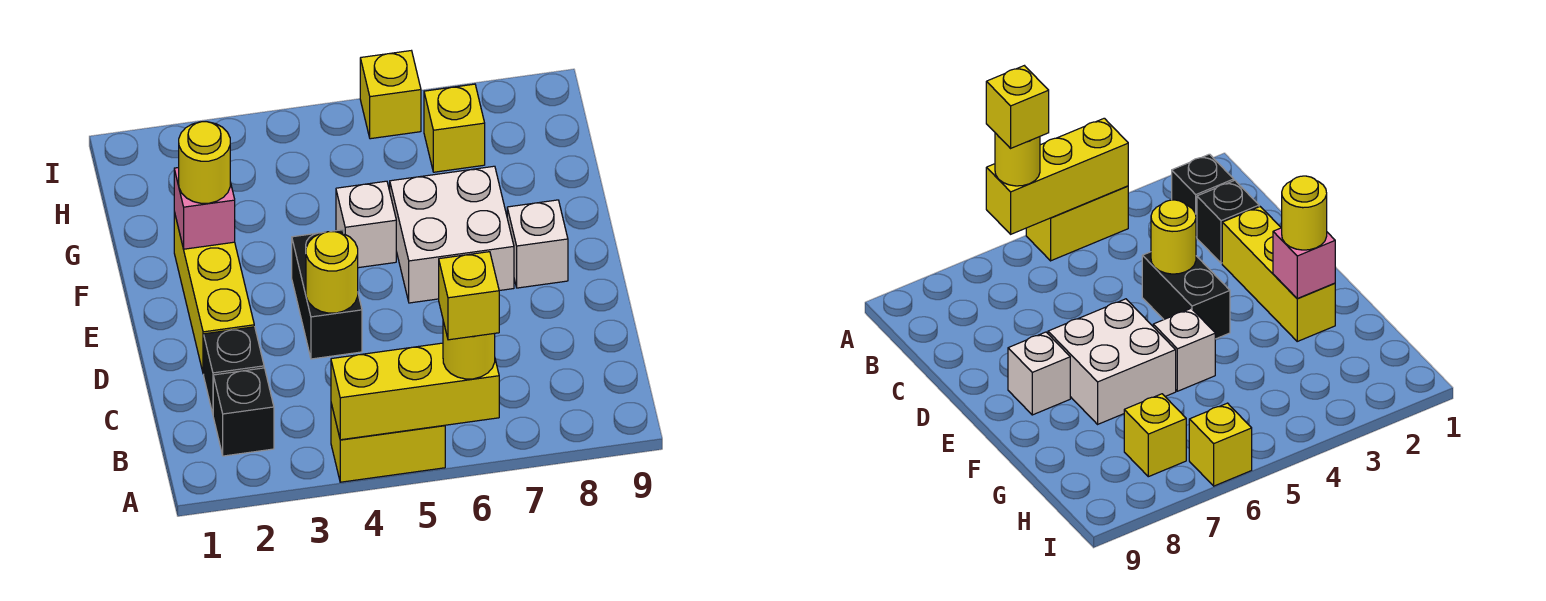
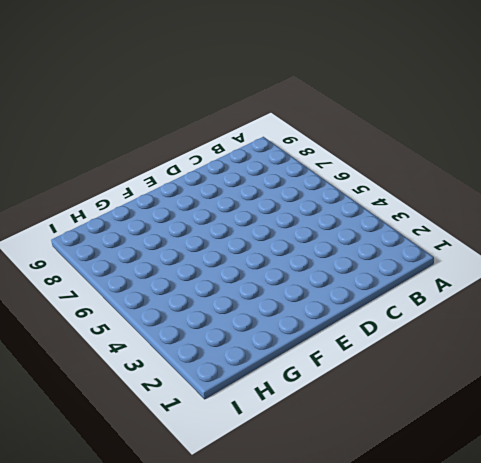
none -> yellow brick A4:A5 level 1
none -> black brick B2 level 1
none -> black brick C2 level 1

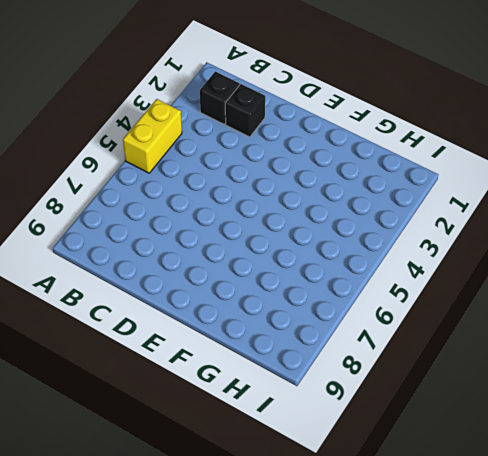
none -> yellow brick D2:F2 level 1
none -> black brick D4:E4 level 1
none -> white brick E6:F7 level 1

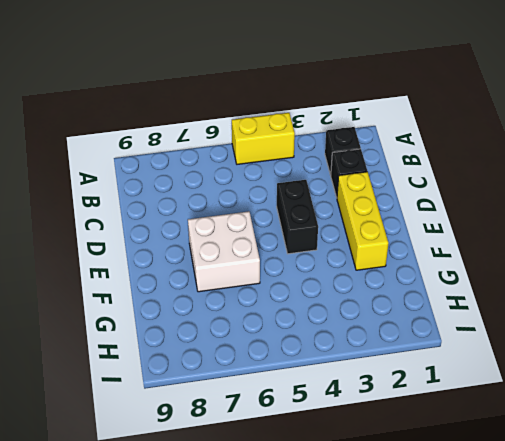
none -> white brick E8 level 1
none -> white brick F5 level 1
none -> yellow brick H7 level 1

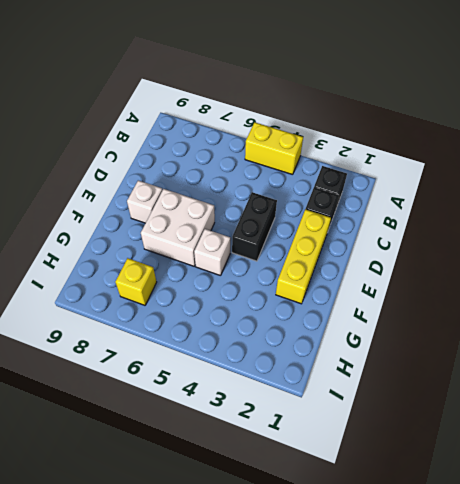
none -> yellow brick I6 level 1
none -> yellow brick A4:A6 level 2
none -> yellow round brick D4 level 2

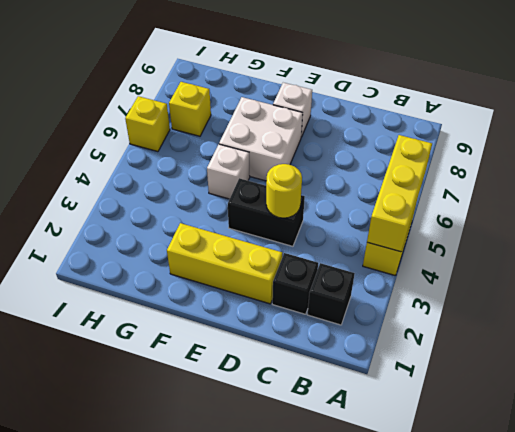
none -> pink brick F2 level 2
none -> yellow round brick A6 level 3
none -> yellow round brick F2 level 3

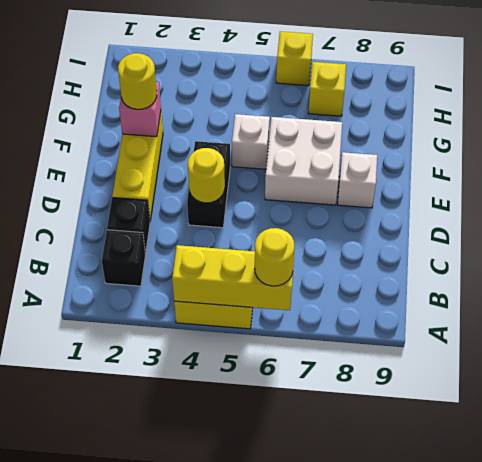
none -> yellow brick A6 level 4

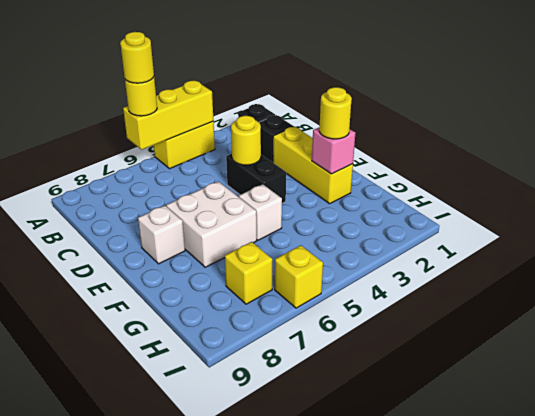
yellow round brick A6 level 4 -> yellow brick A6 level 4

